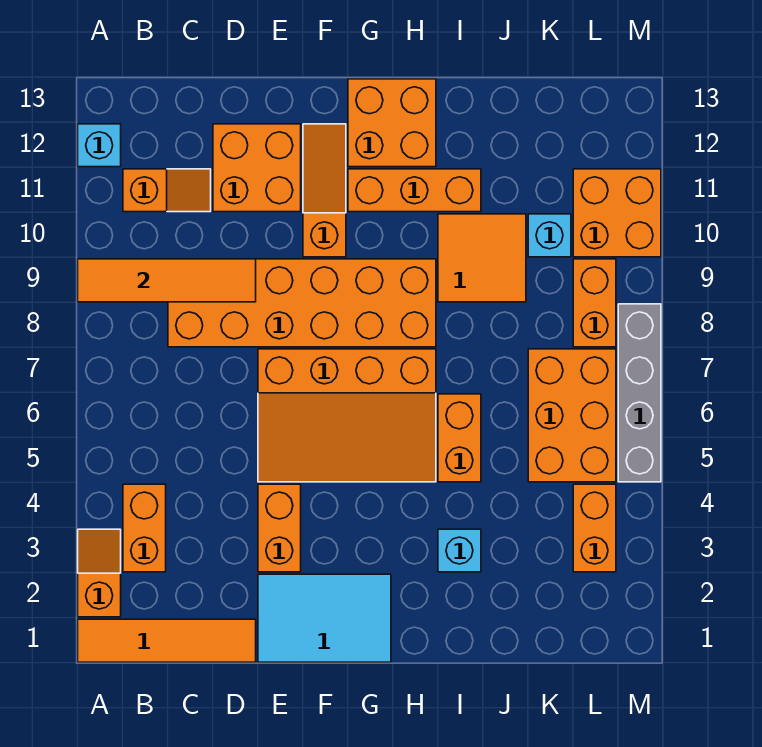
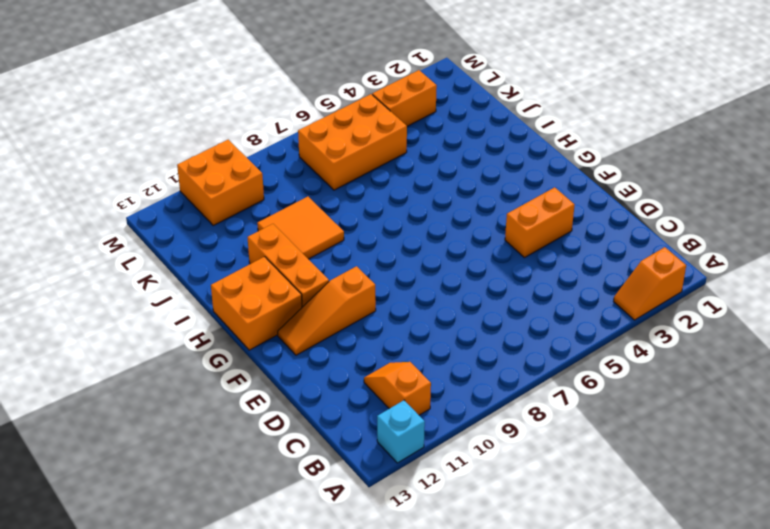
none -> orange tile A1:D1 level 1
none -> orange brick B3:B4 level 1
none -> orange brick C8:H9 level 1

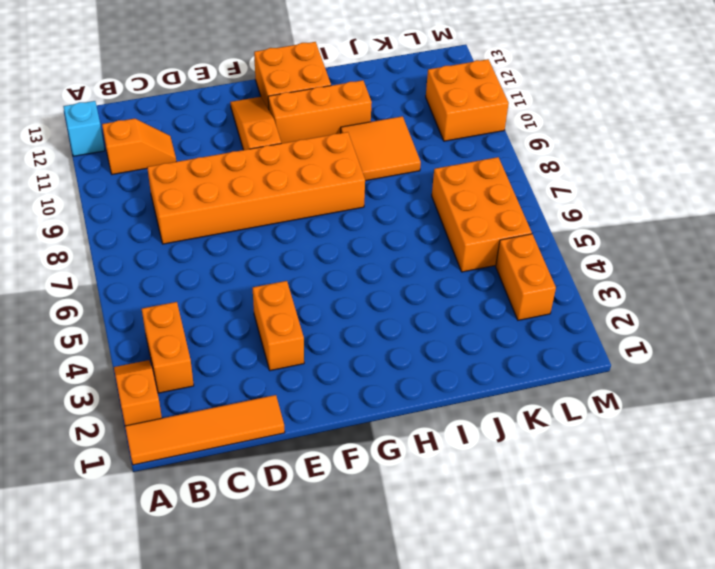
none -> orange brick D11:E12 level 1
none -> cyan tile E1:G2 level 1
none -> orange slope E5:H7 level 1 top 7

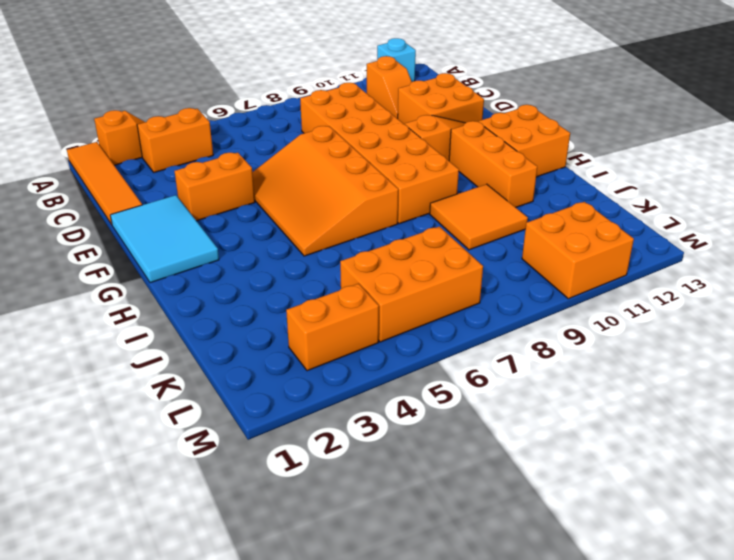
none -> cyan brick I3 level 1
none -> orange brick I5:I6 level 1
none -> cyan brick K10 level 1

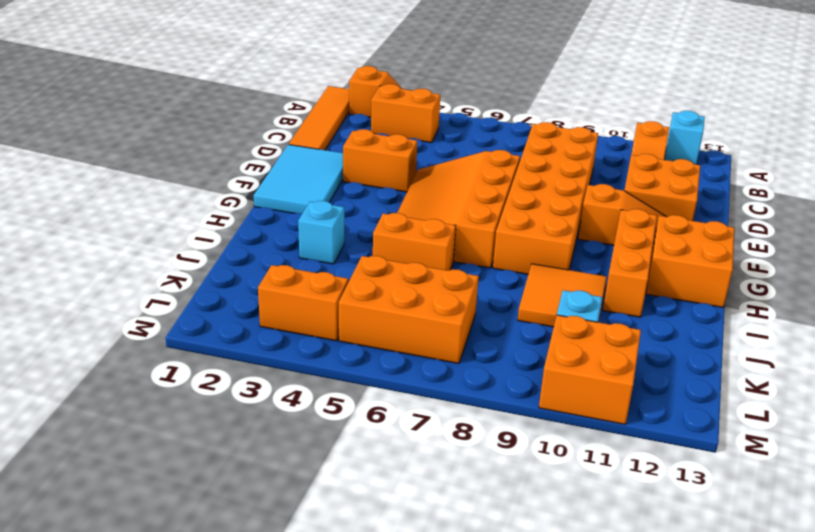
none -> orange brick L8:L9 level 1
none -> grey brick M5:M8 level 1
none -> orange tile A9:D9 level 2

